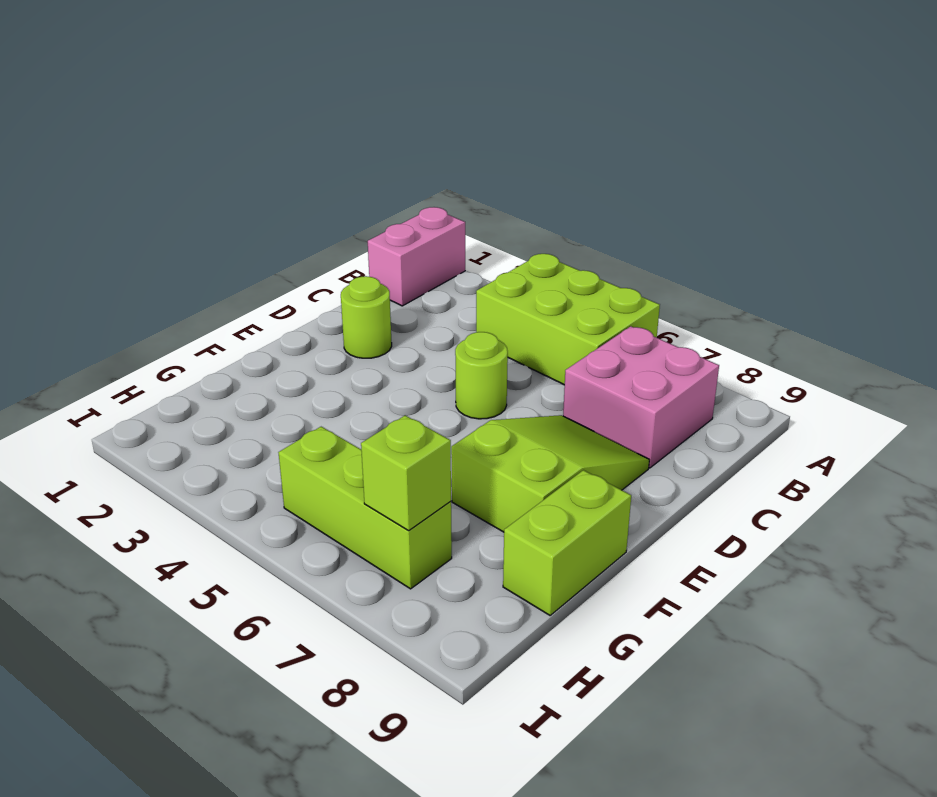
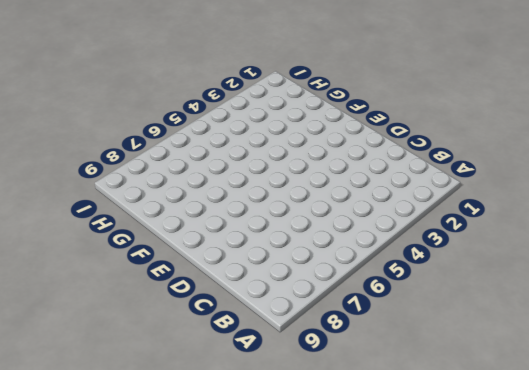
none -> pink brick A1:B1 level 1
none -> lime brick A4:B6 level 1

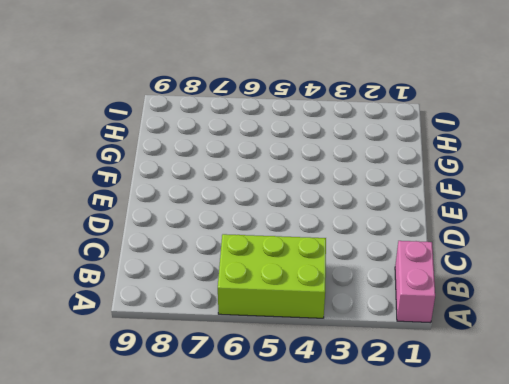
none -> pink brick B7:C8 level 1
none -> lime round brick D2 level 1

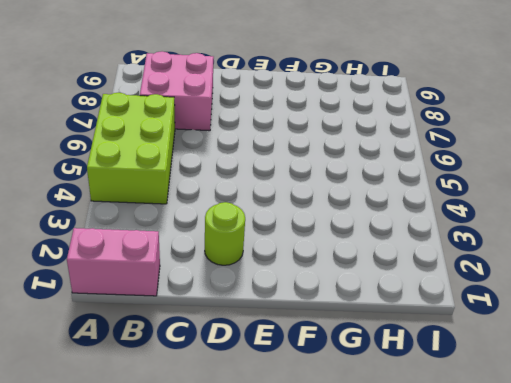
none -> lime round brick D5 level 1
none -> lime slope D7:F8 level 1 top F

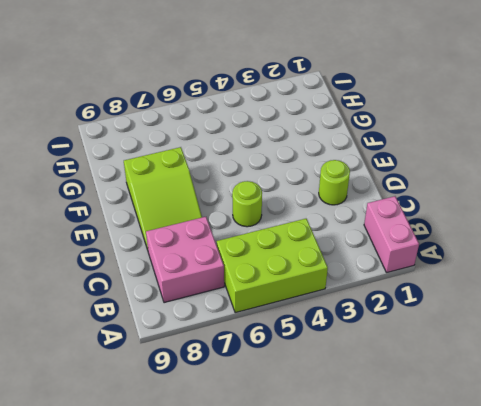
none -> lime brick F9:G9 level 1
none -> lime brick H5:H7 level 1

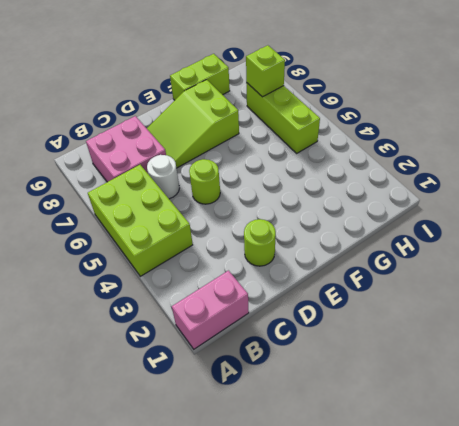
white round brick C6 level 1 -> none

